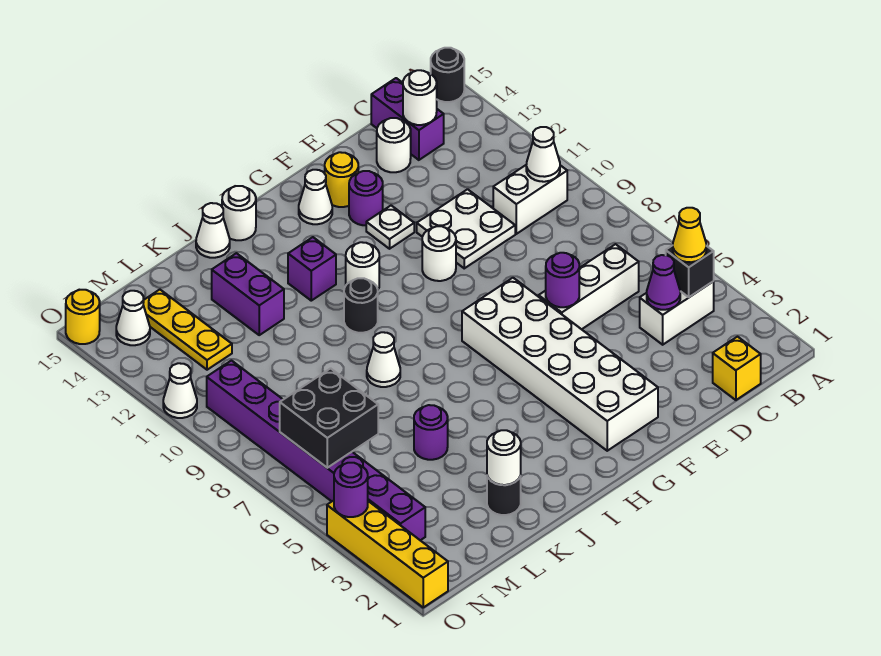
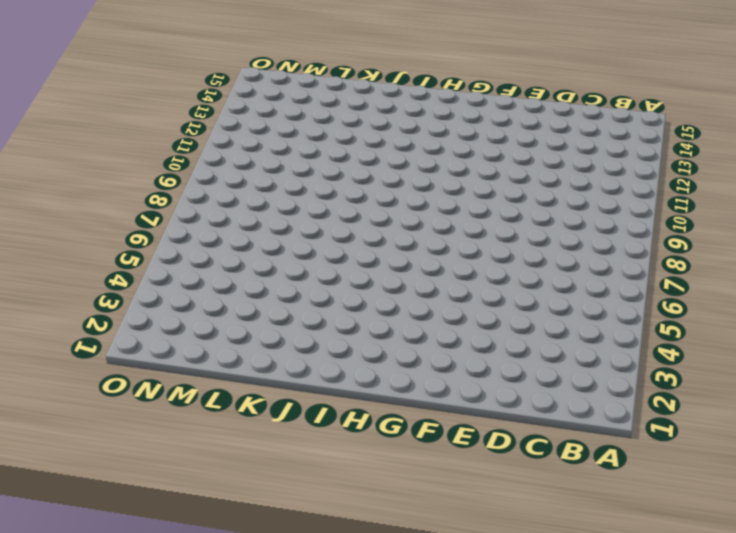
none -> black round brick A15 level 1
none -> white brick B4:C4 level 1
none -> white brick B10:C10 level 1
none -> yellow brick C1 level 1

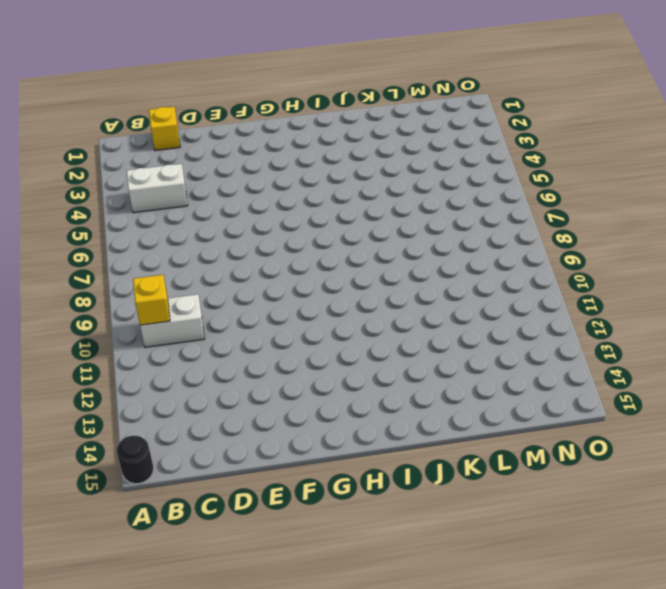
yellow brick B10 level 2 -> white cone B10 level 2
none -> white brick C6:E6 level 1
none -> purple brick C14:C15 level 1
none -> white plate D10:E11 level 1
none -> white round brick D14 level 1

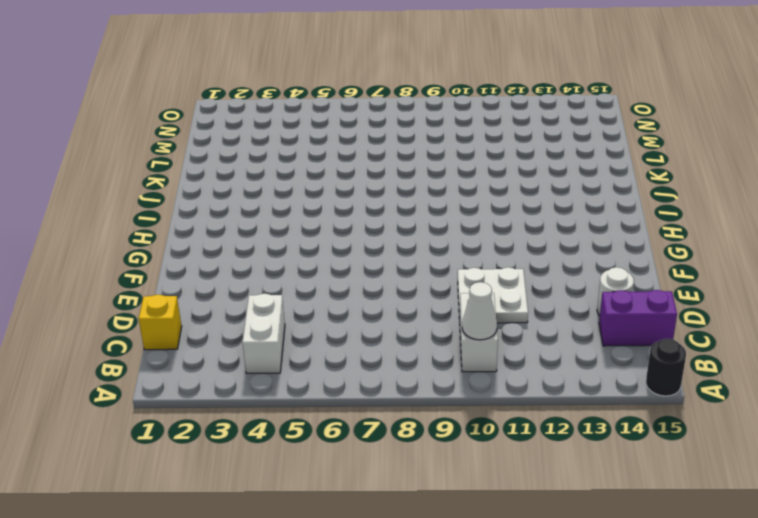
none -> white brick C6:E6 level 1
none -> white brick F2:G7 level 1
none -> white round brick F10 level 1
none -> white plate F12 level 1

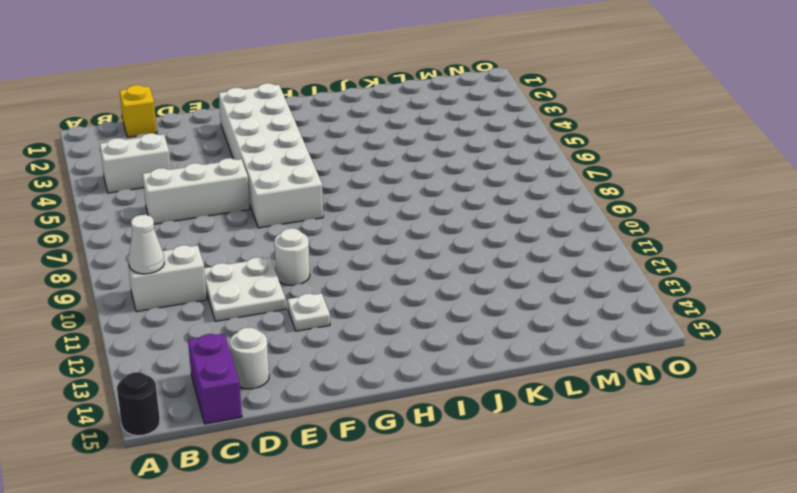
none -> purple round brick F13 level 1
none -> yellow round brick F14 level 1
none -> white cone G14 level 1
none -> white round brick H11 level 1

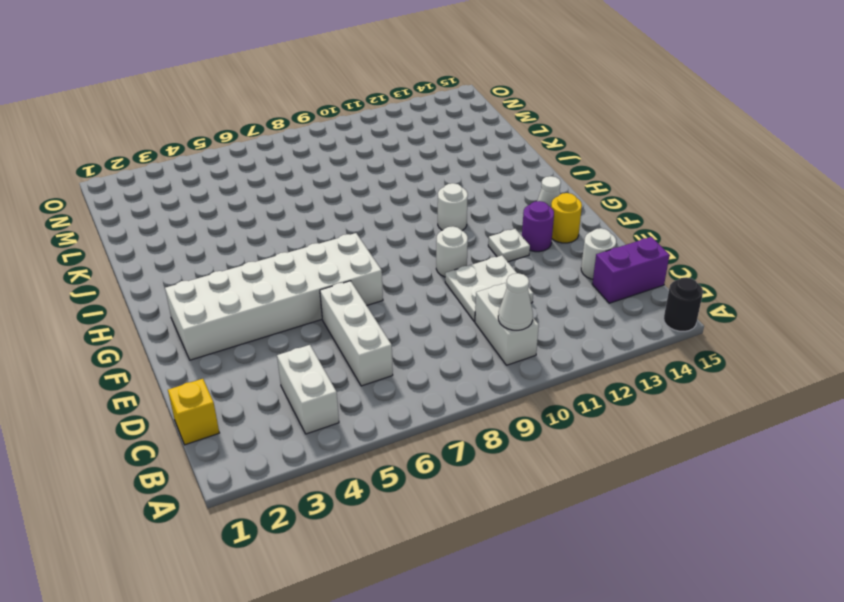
none -> black round brick I10 level 1
none -> purple brick I12 level 1
none -> white round brick I15 level 1
none -> white cone J8 level 1

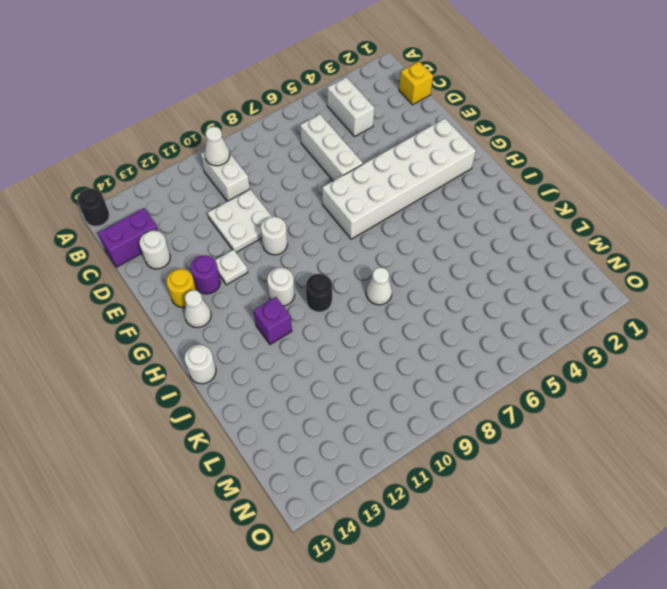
none -> white cone J15 level 1
none -> black round brick K2 level 1
none -> purple round brick K5 level 1
none -> purple brick K12:K13 level 1

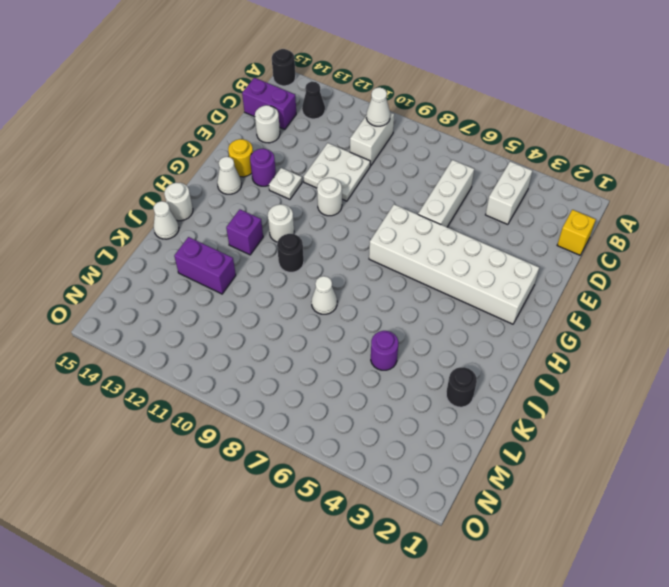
black cone B13 level 1 -> none
none -> yellow plate M12:M14 level 1
none -> purple brick N3:N10 level 1
none -> white cone N14 level 1
none -> yellow brick O1:O4 level 1

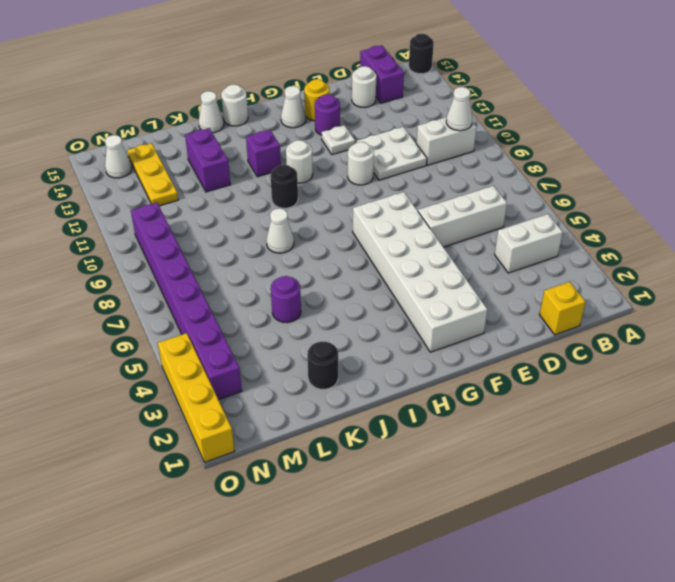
none -> white cone O11 level 1
none -> yellow round brick O15 level 1
none -> black brick B4 level 2
none -> purple cone C4 level 2

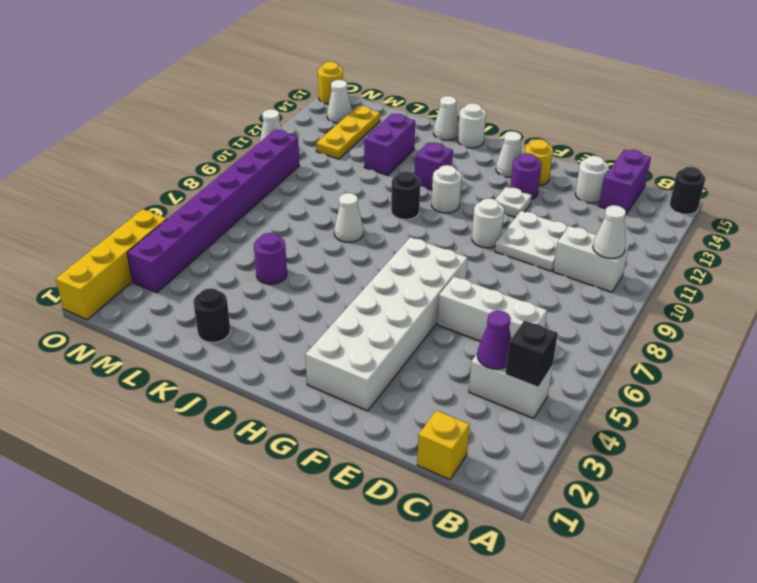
none -> white round brick C14 level 2
none -> purple round brick E6 level 2
none -> white round brick K2 level 2
none -> black brick M6:N7 level 2

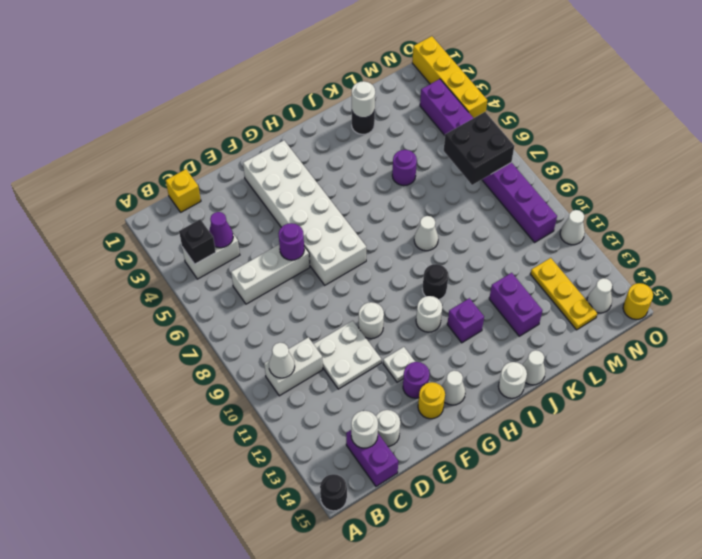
none -> purple round brick O4 level 2
none -> yellow cone B4 level 3

